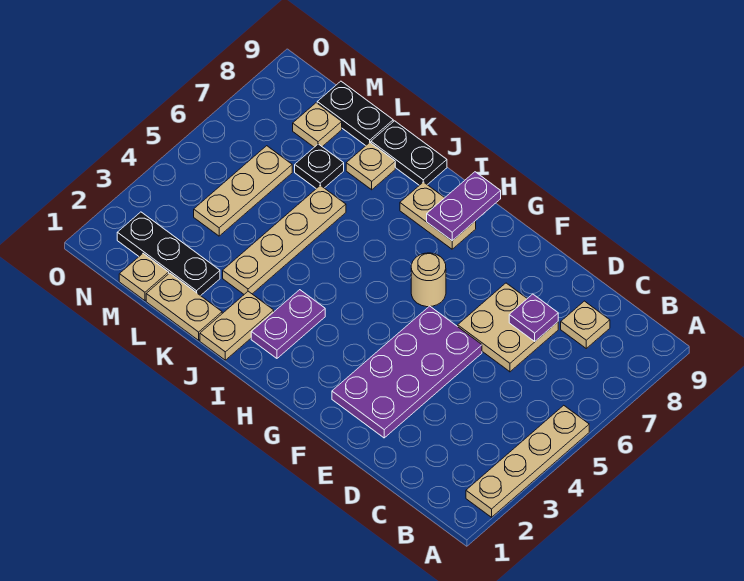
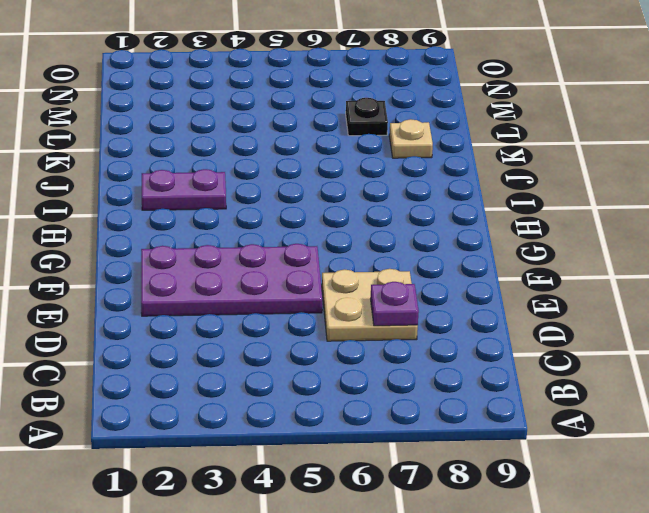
none -> tan plate A2:A5 level 1
none -> tan plate C8 level 1
none -> tan round brick G6 level 1

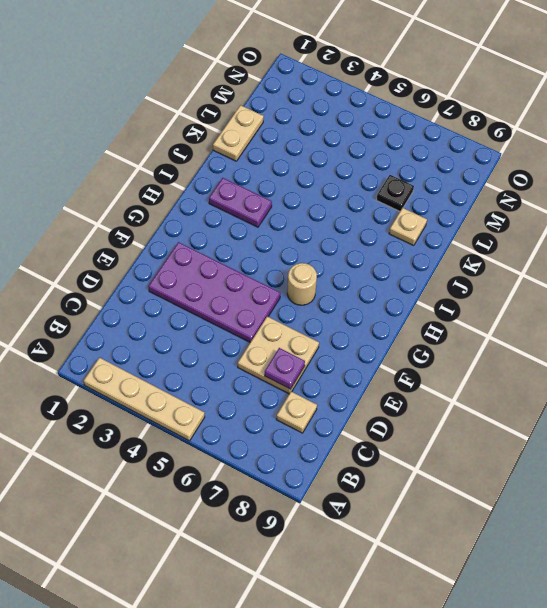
none -> tan plate H8:I8 level 1
none -> tan plate J1:J2 level 1
none -> black plate J9:K9 level 1

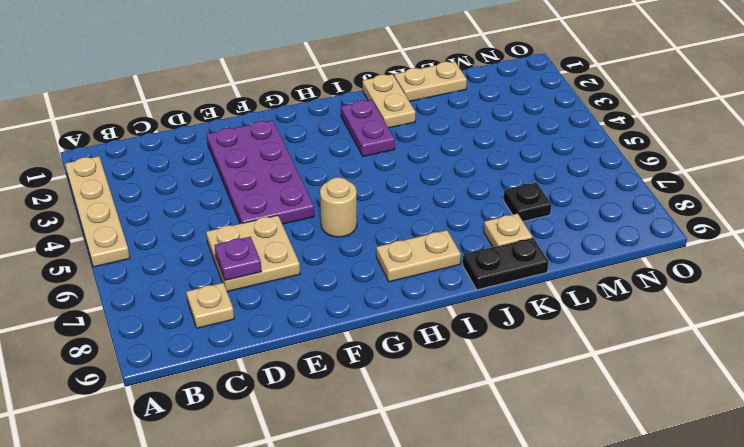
none -> tan plate K3:K6 level 1
none -> black plate L2:N2 level 1
none -> black plate L9:M9 level 1

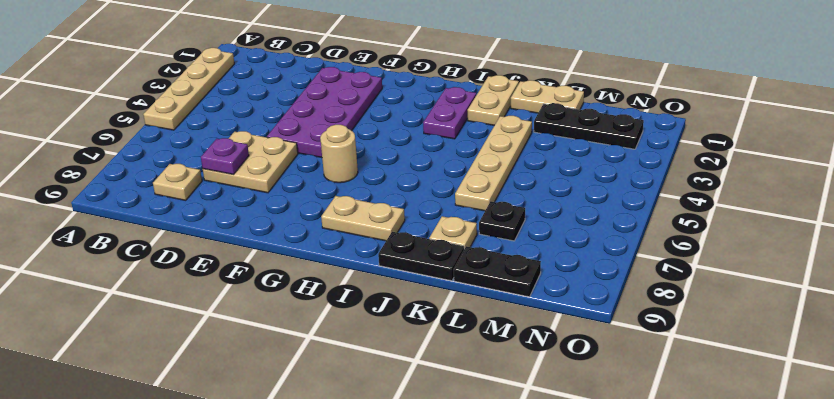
none -> tan plate M1 level 1
none -> tan plate M4:M6 level 1
none -> tan plate M8 level 1

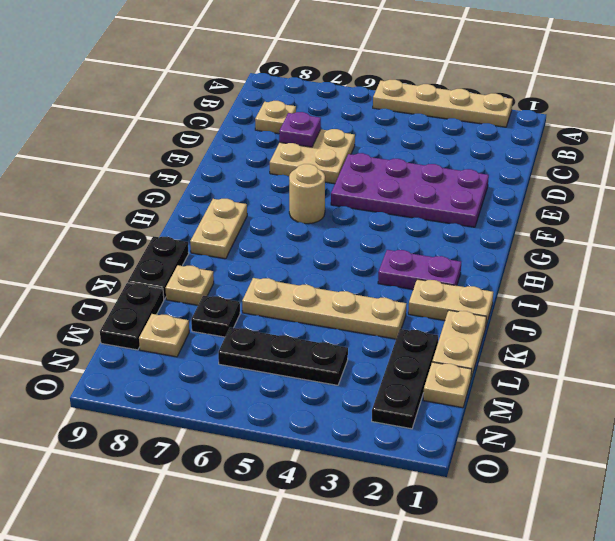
black plate M4:M6 level 1 -> tan plate M4:M6 level 1
none -> purple plate H8:H9 level 2

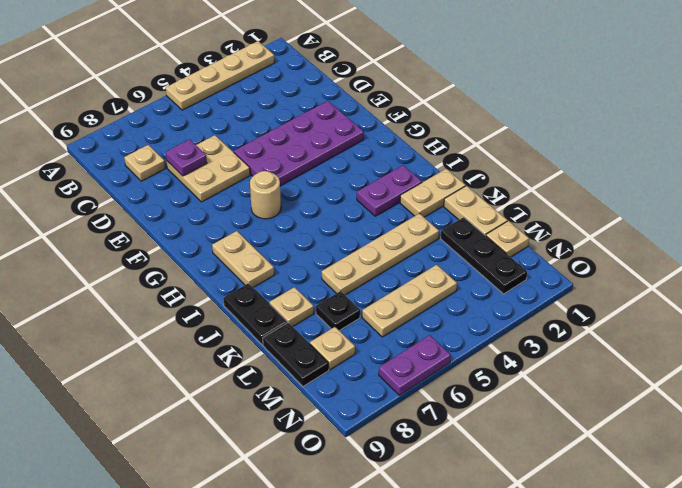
purple plate O6:O7 level 1 -> purple plate H8:H9 level 2

